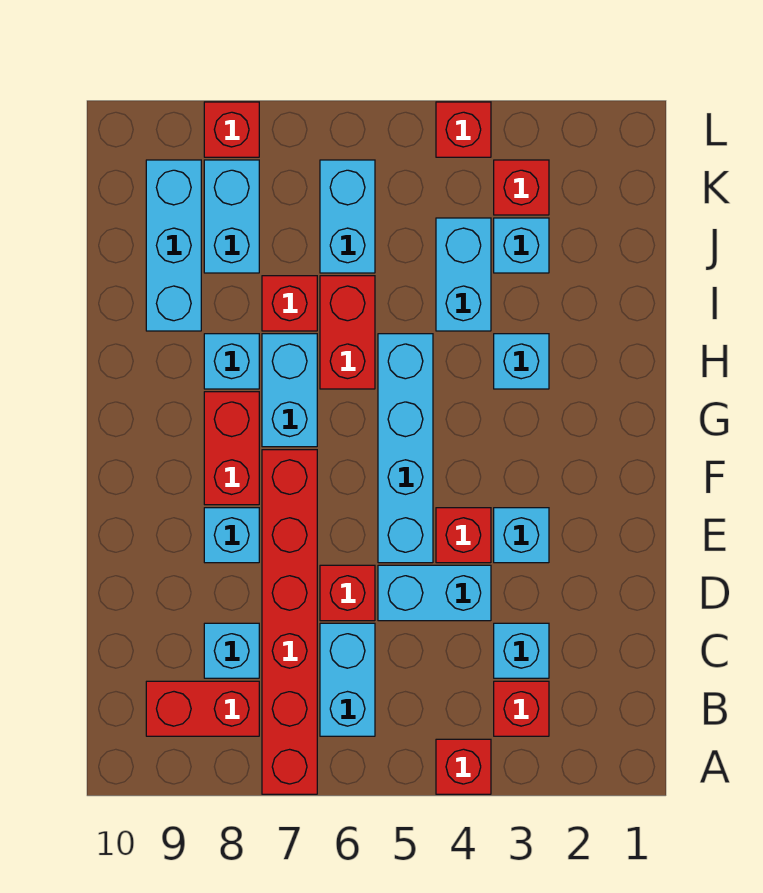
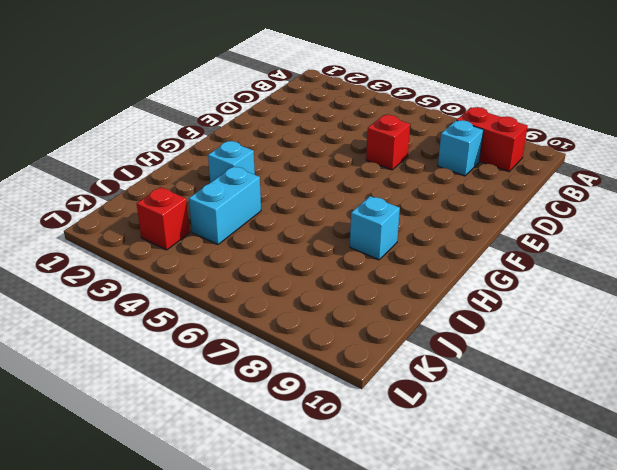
none -> red brick A4 level 1
none -> red brick A7:F7 level 1
none -> red brick B3 level 1

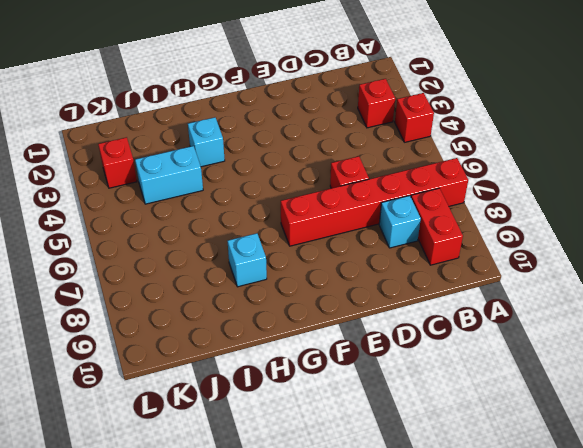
none -> cyan brick B6:C6 level 1
none -> cyan brick C3 level 1
none -> cyan brick D4:D5 level 1

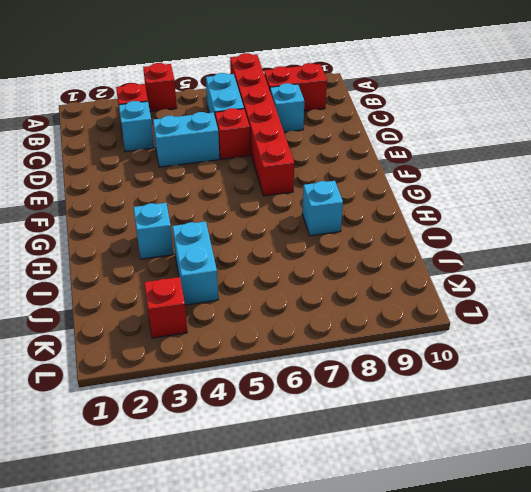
none -> cyan brick E3 level 1
none -> red brick E4 level 1
none -> cyan brick E5:H5 level 1

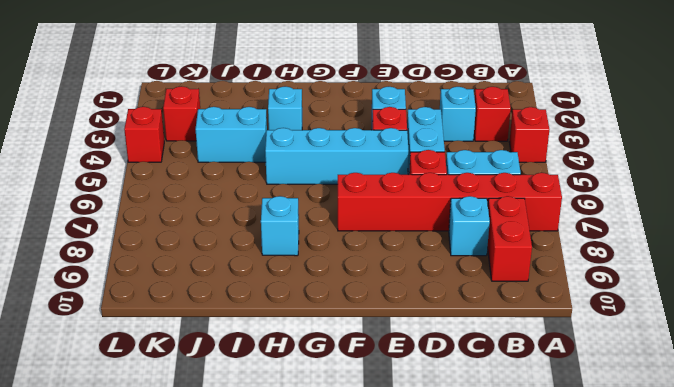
none -> cyan brick E8 level 1
none -> red brick F8:G8 level 1
none -> cyan brick G7:H7 level 1

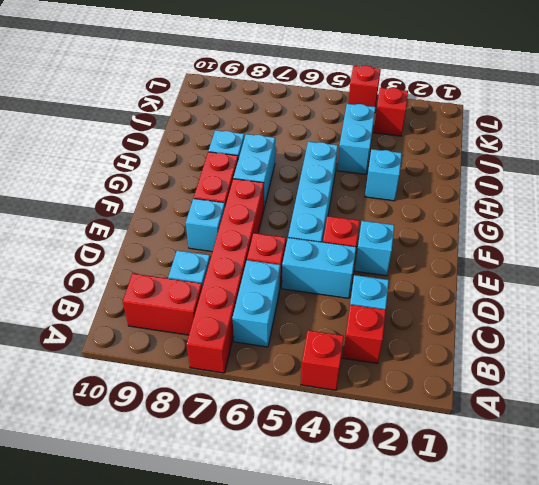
none -> red brick H6:I6 level 1
none -> red brick I7 level 1
none -> cyan brick I9:K9 level 1

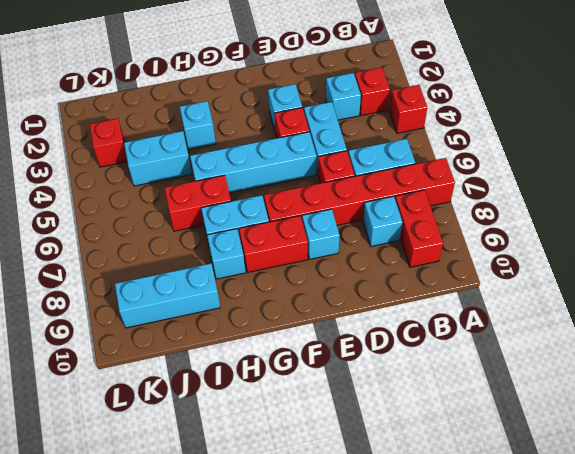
none -> red brick I7 level 1
none -> cyan brick J3 level 1
none -> cyan brick J6:K6 level 1

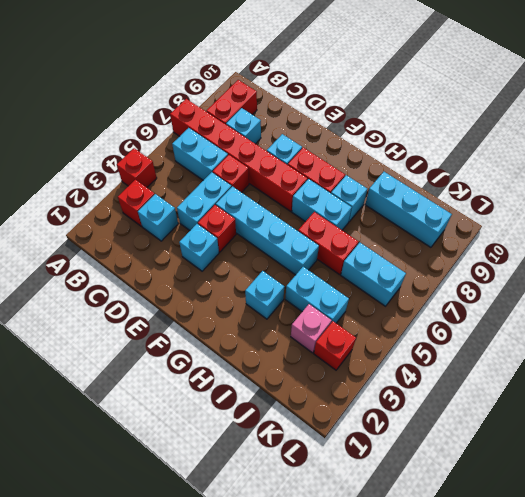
pink brick J3 level 1 -> cyan brick J3 level 1
none -> red brick I7 level 1
none -> cyan brick J8:K8 level 1
none -> red brick L4 level 1

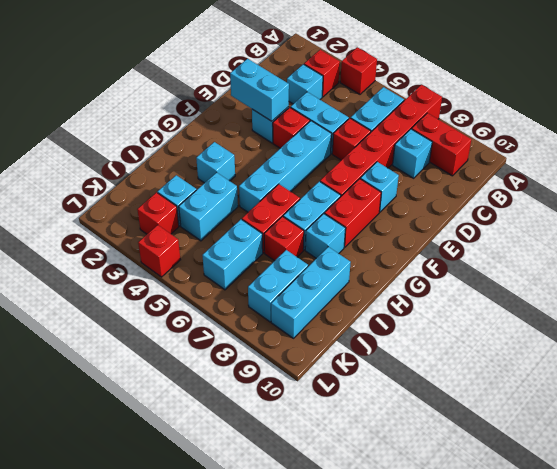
cyan brick E2:E3 level 2 -> none
none -> red brick L8 level 1

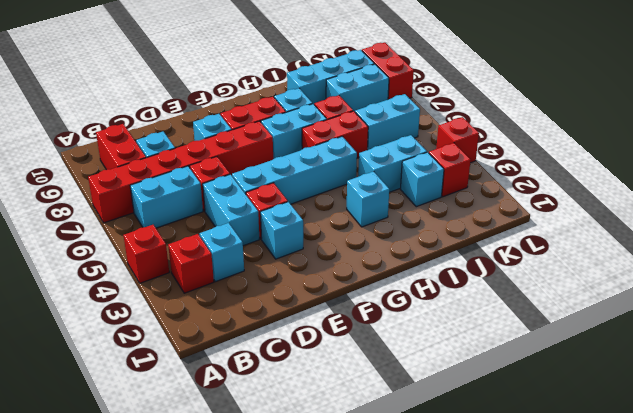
red brick L8:L9 level 1 -> red brick L8 level 1

